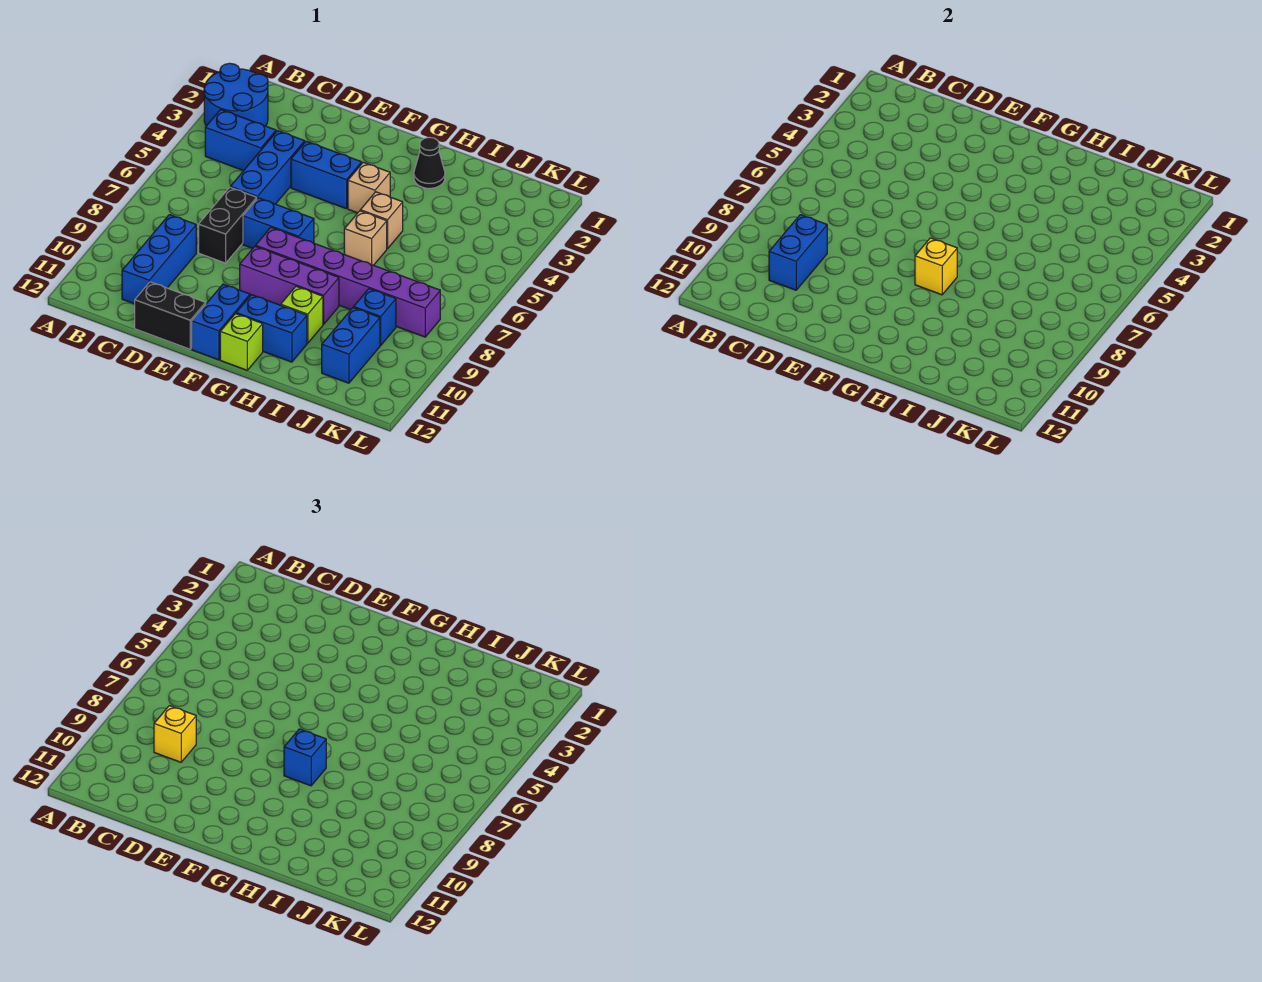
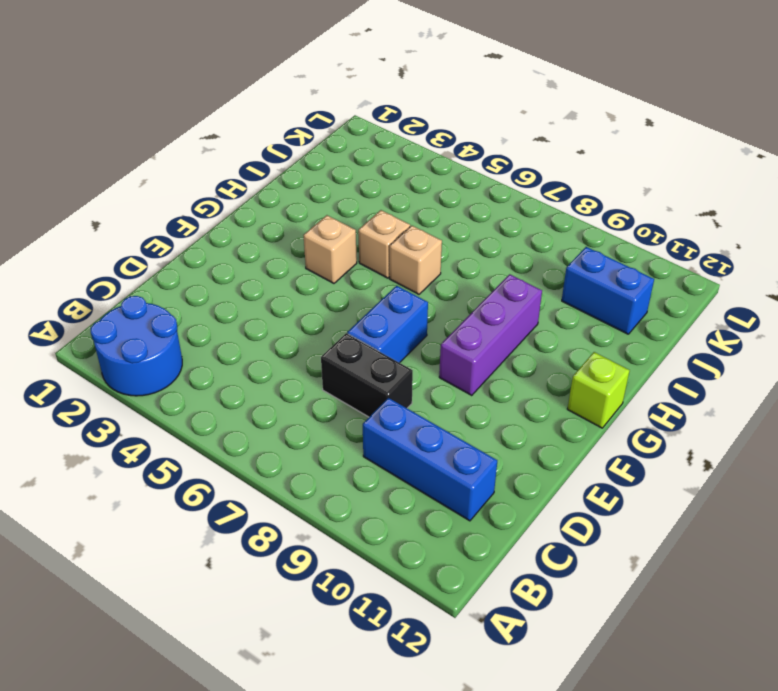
none -> blue brick B4:C4 level 1
none -> blue brick D4:D6 level 1
none -> black brick D12:E12 level 1

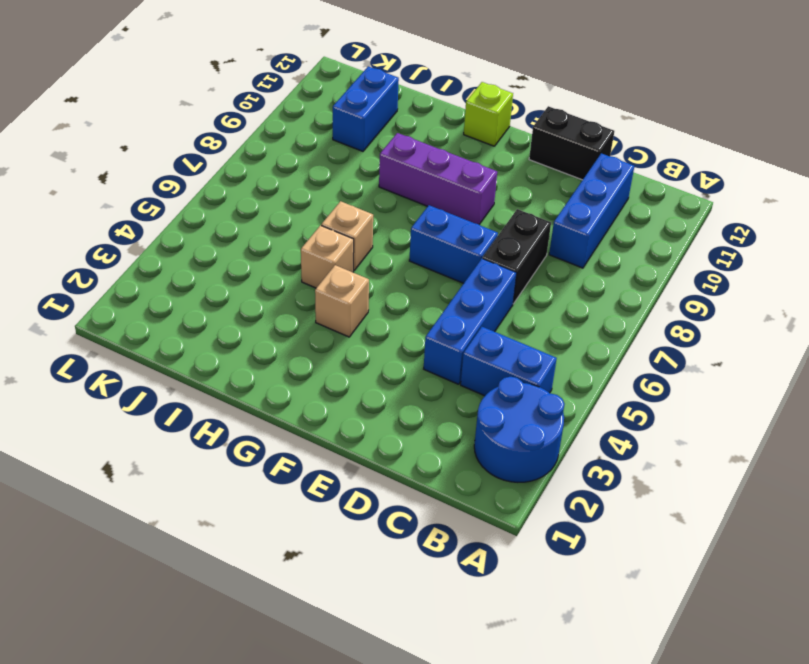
none -> blue brick E4:F4 level 1
none -> purple brick F8:K8 level 1
none -> blue brick F11:F12 level 1

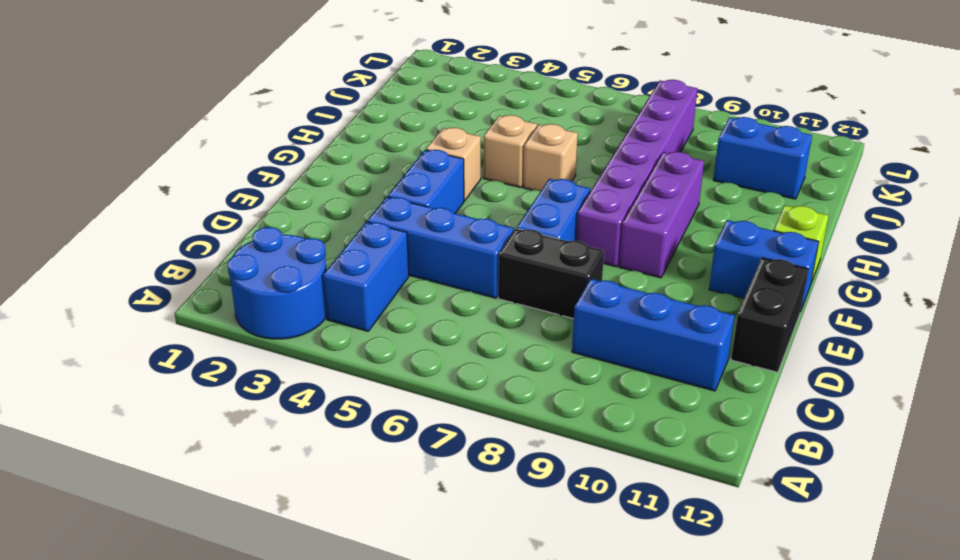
none -> blue brick G11:H11 level 1
none -> black cone H2 level 1
none -> lime brick H10 level 1

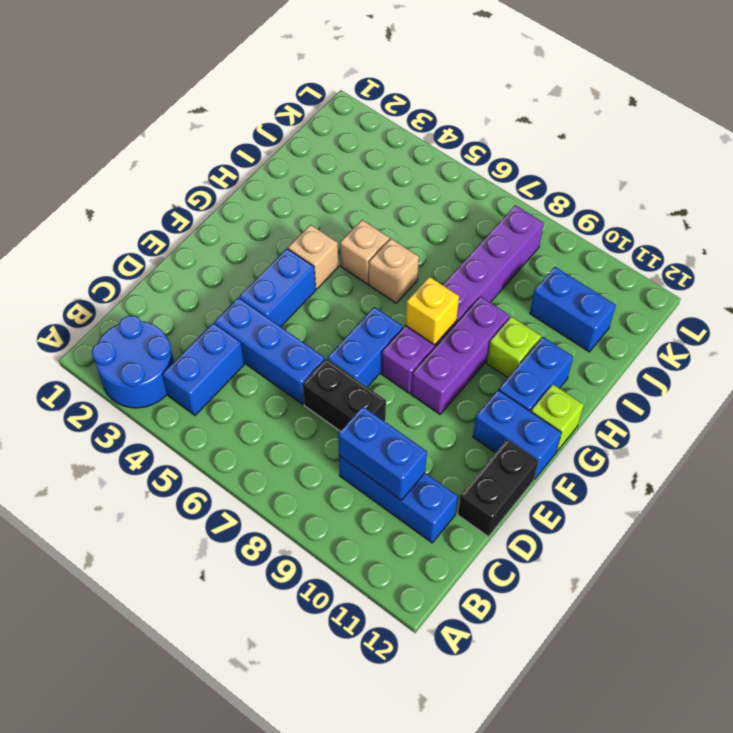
none -> black cone H2 level 1
none -> blue brick J9 level 1
none -> yellow brick C9 level 3

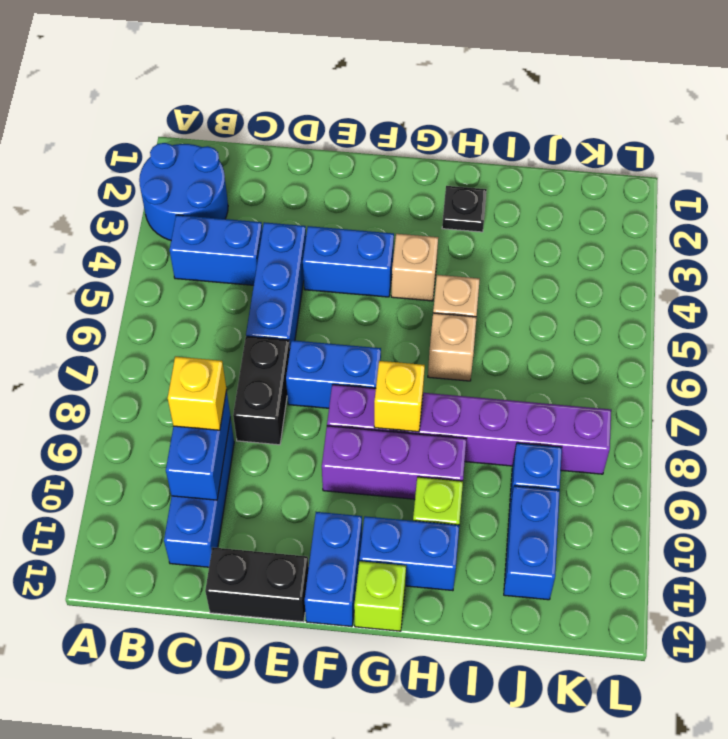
black plate H2 level 1 -> black cone H2 level 1
none -> blue brick G8 level 3

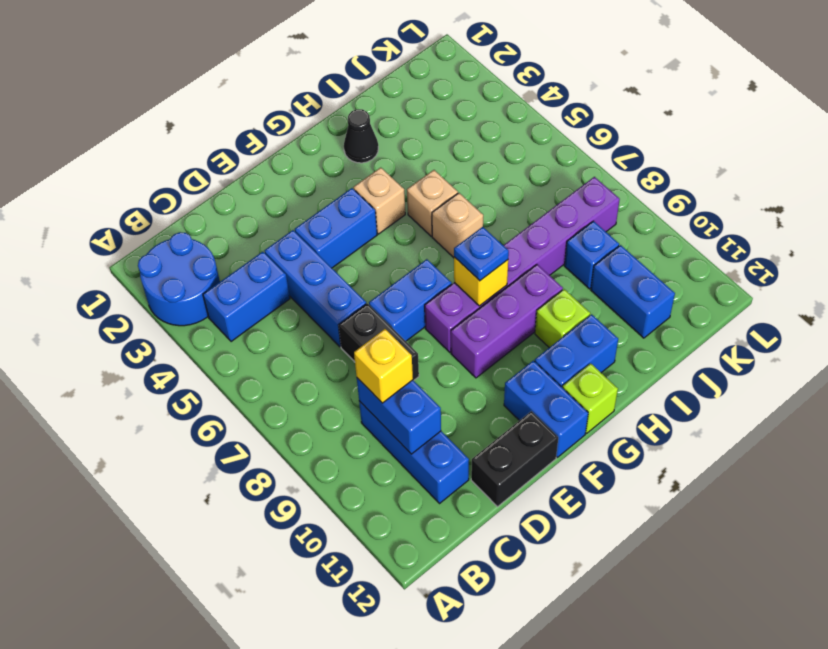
blue plate G8 level 3 -> blue brick G8 level 3

